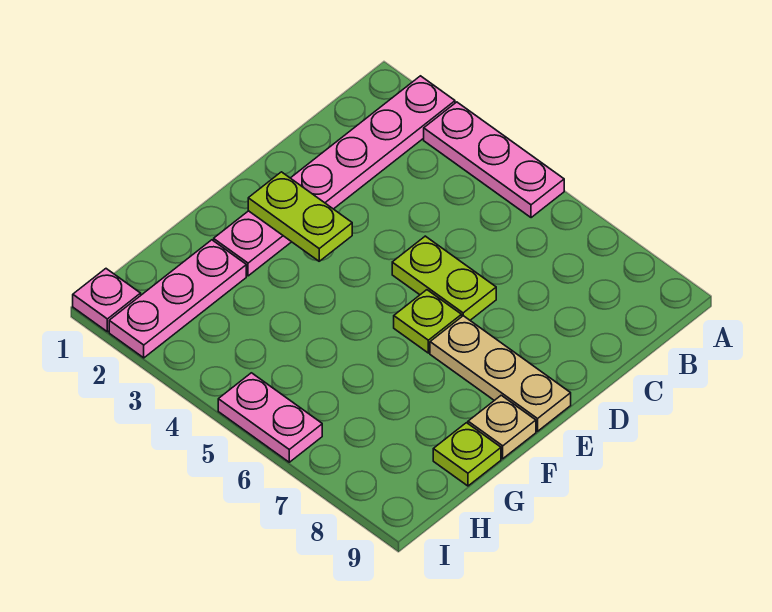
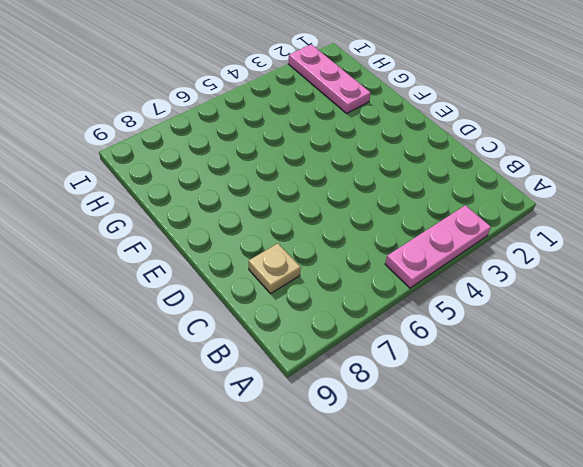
tan plate C8 level 1 -> tan plate F9 level 1
none -> pink plate A2:F2 level 1
none -> lime plate D5:D6 level 1

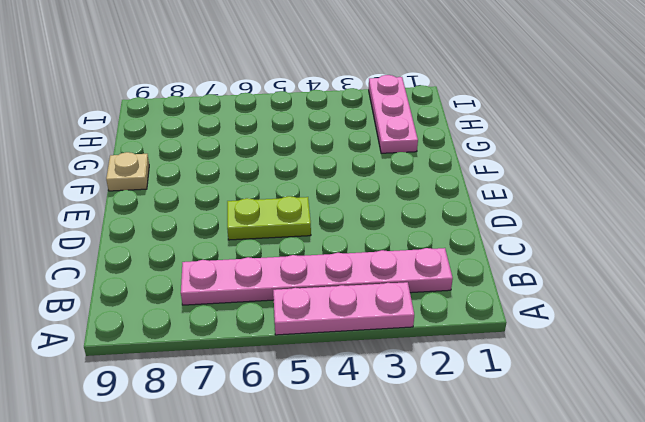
pink plate B2:B7 level 1 -> pink plate A2:F2 level 1
none -> lime plate E6 level 1
none -> tan plate E7:E9 level 1

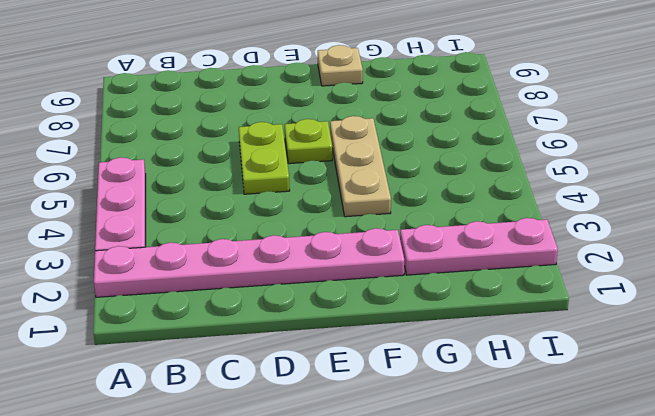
tan plate F4:F6 level 1 -> tan plate E7:E9 level 1
none -> lime plate G9 level 1
none -> pink plate I1 level 1

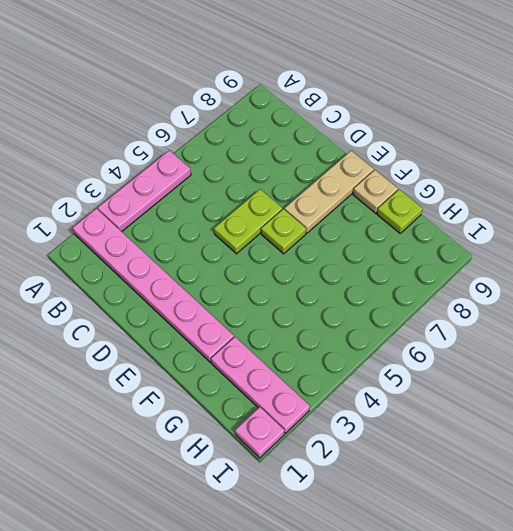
none -> pink plate I5:I6 level 1
none -> lime plate E2:E3 level 2

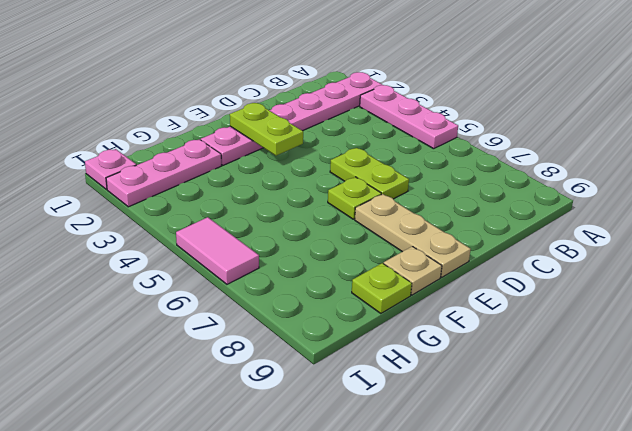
pink tile I5:I6 level 1 -> pink plate I5:I6 level 1

